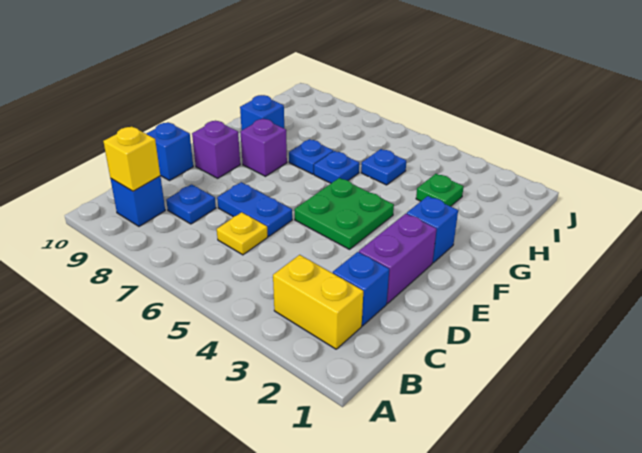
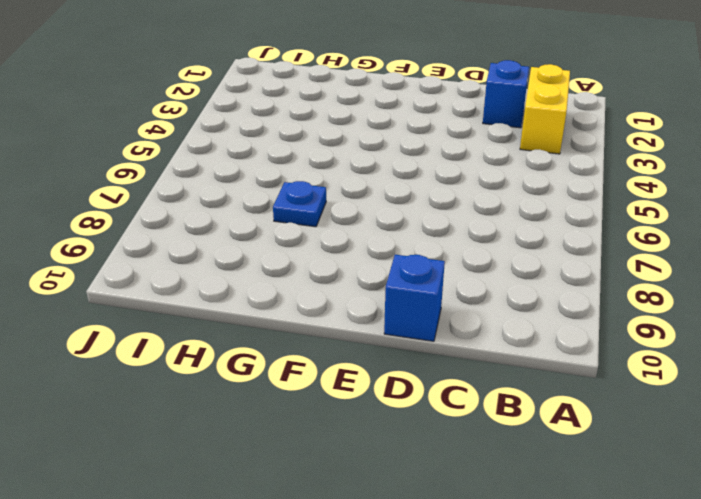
none -> blue brick B9 level 1
none -> yellow plate C6 level 1
none -> blue plate C8 level 1

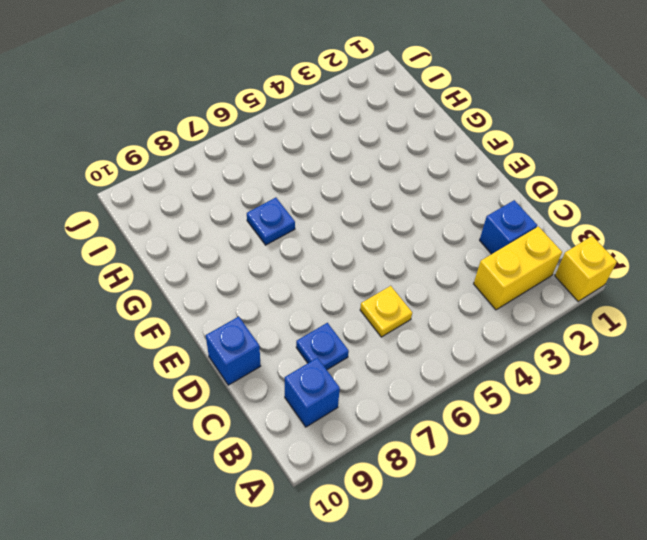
yellow brick A1 level 1 -> yellow brick B9 level 2
none -> purple brick D2:E2 level 1
none -> blue plate D6:D7 level 1
none -> green plate E4:F5 level 1

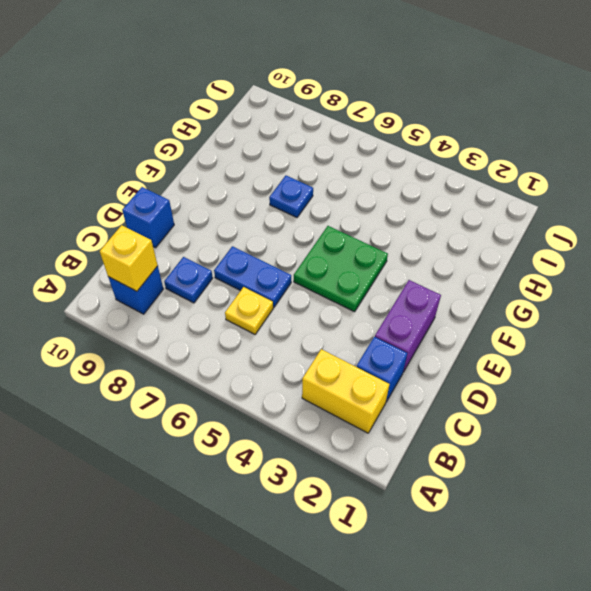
none -> purple brick E9 level 1
none -> blue brick F2 level 1
none -> purple brick F8 level 1

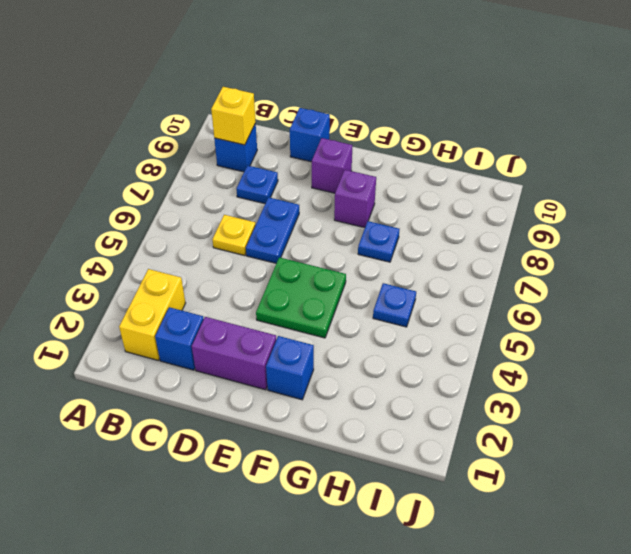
none -> blue plate G6 level 1
none -> blue brick G9 level 1
none -> green plate H3 level 1

